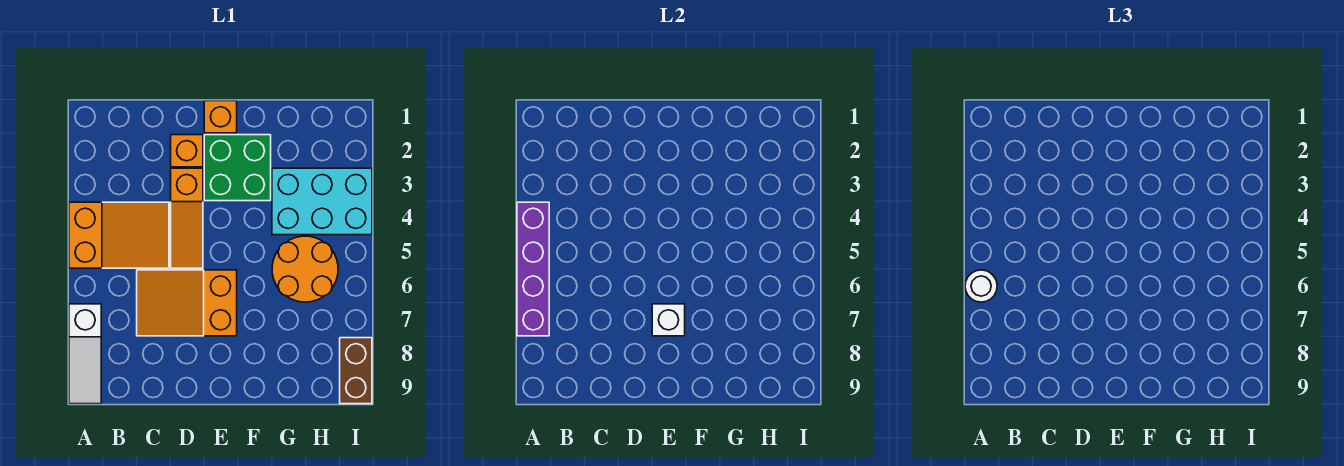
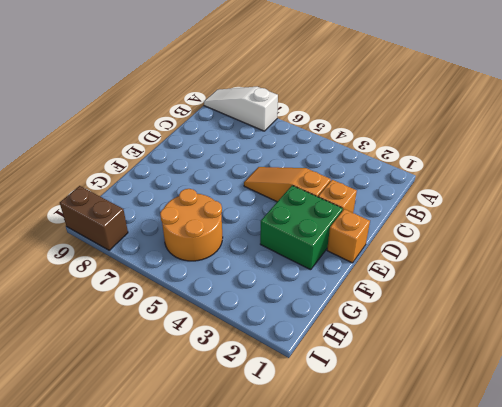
none -> orange slope A4:C5 level 1 top A
none -> orange slope C6:E7 level 1 top E
none -> cyan brick G3:I4 level 1

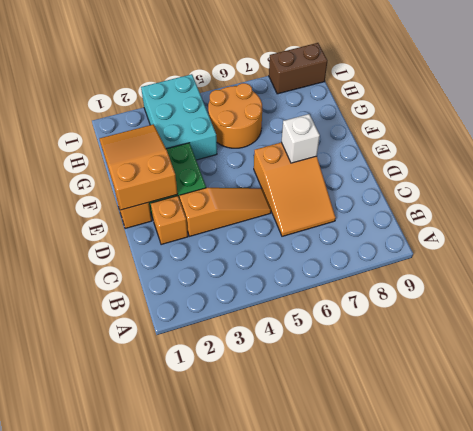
orange slope E1:G2 level 2 top E -> orange slope A4:C5 level 1 top A
none -> white slope A7:A9 level 1 top 7
none -> purple brick A4:A7 level 2
none -> white round brick A6 level 3

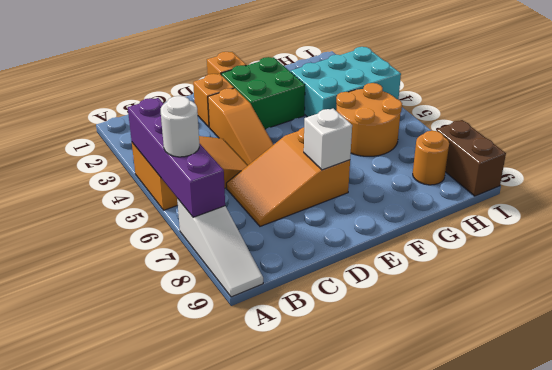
orange round brick H8 level 1 -> none

